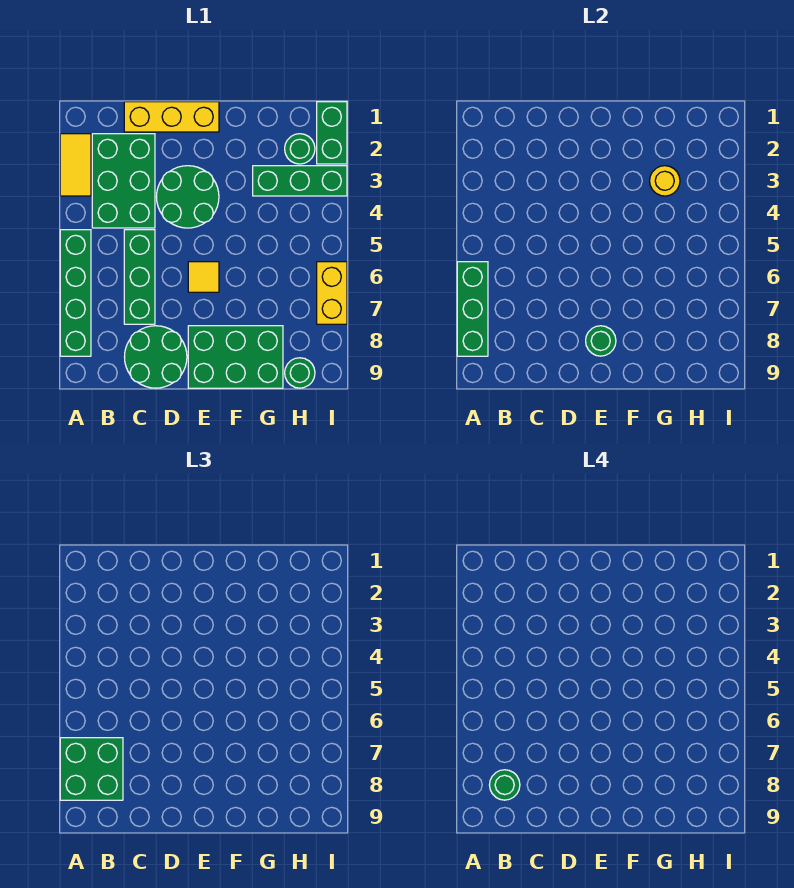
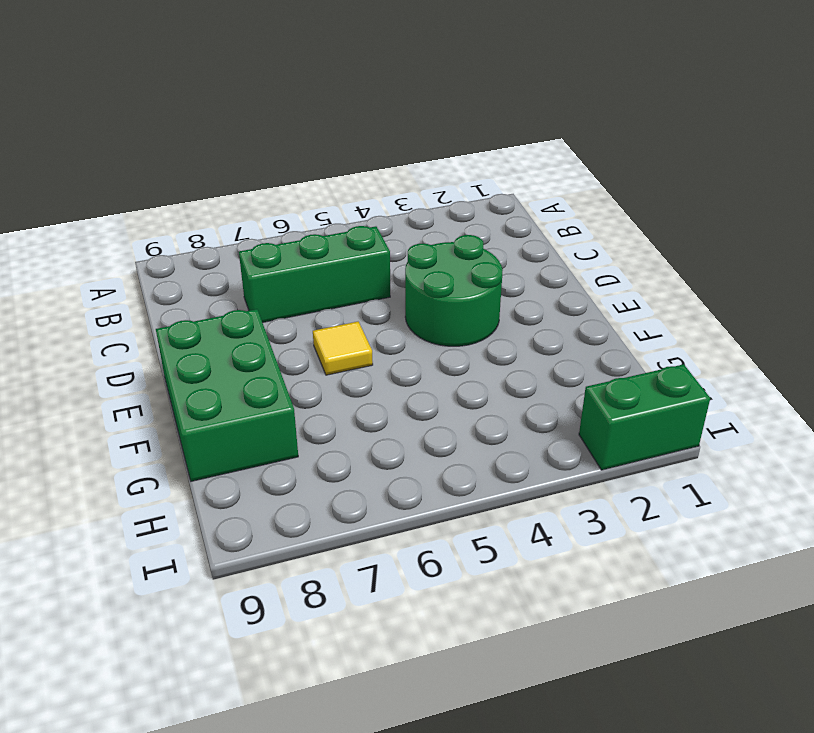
none -> yellow tile A2:A3 level 1
none -> green brick A5:A8 level 1
none -> green brick B2:C4 level 1

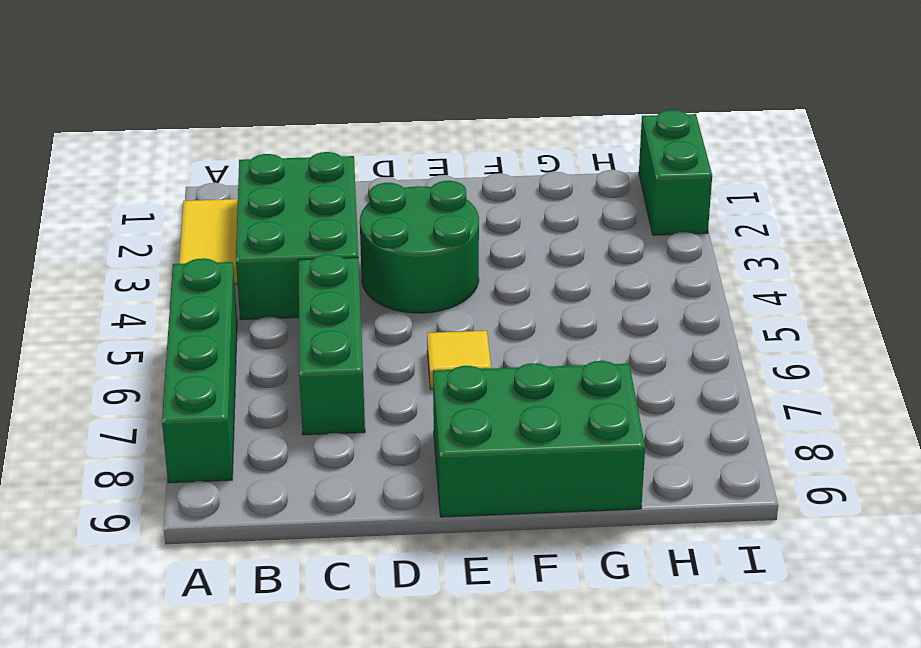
none -> yellow brick C1:E1 level 1
none -> green round brick C8:D9 level 1
none -> green brick G3:I3 level 1

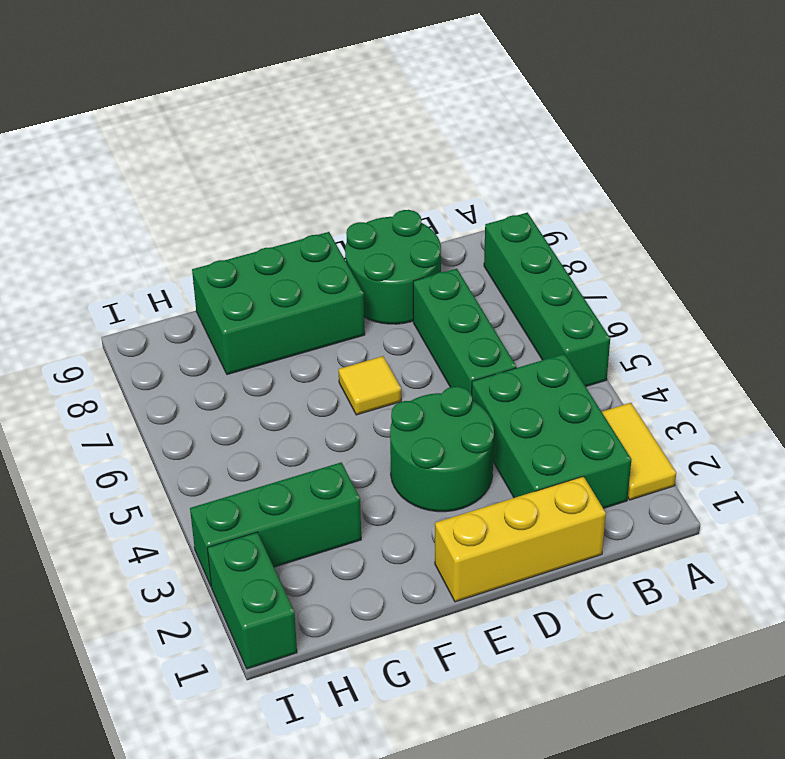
none -> green round brick H2 level 1
none -> green round brick H9 level 1
none -> yellow brick I6:I7 level 1

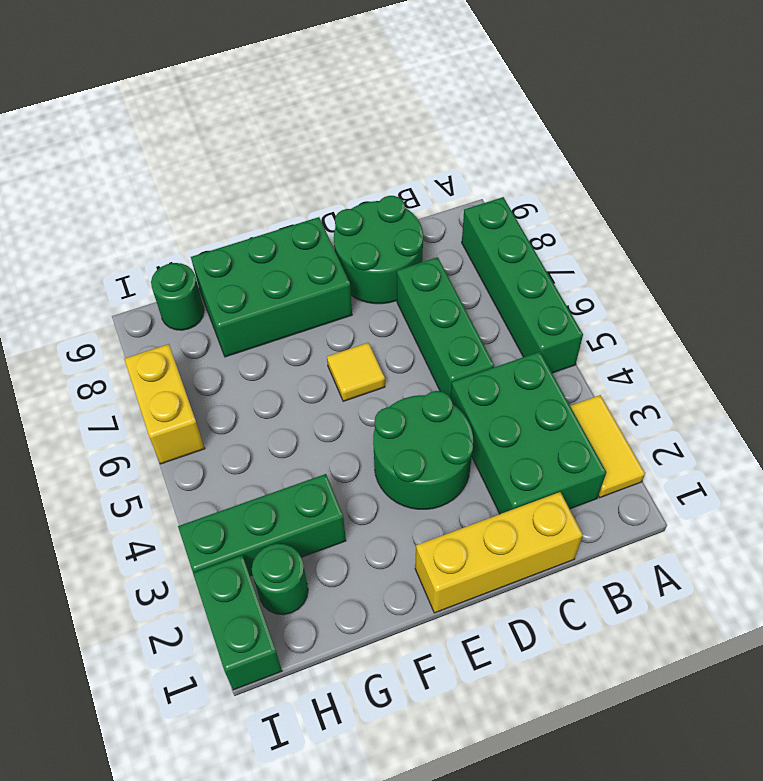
none -> green brick A6:A8 level 2
none -> green round brick E8 level 2
none -> yellow round brick G3 level 2

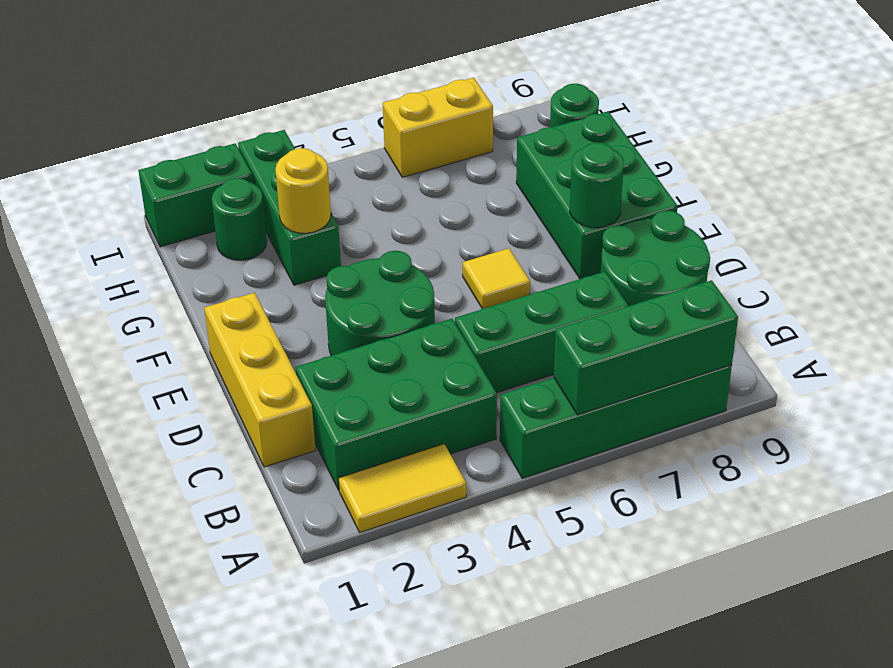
none -> green brick A7:B8 level 3
none -> green round brick B8 level 4

